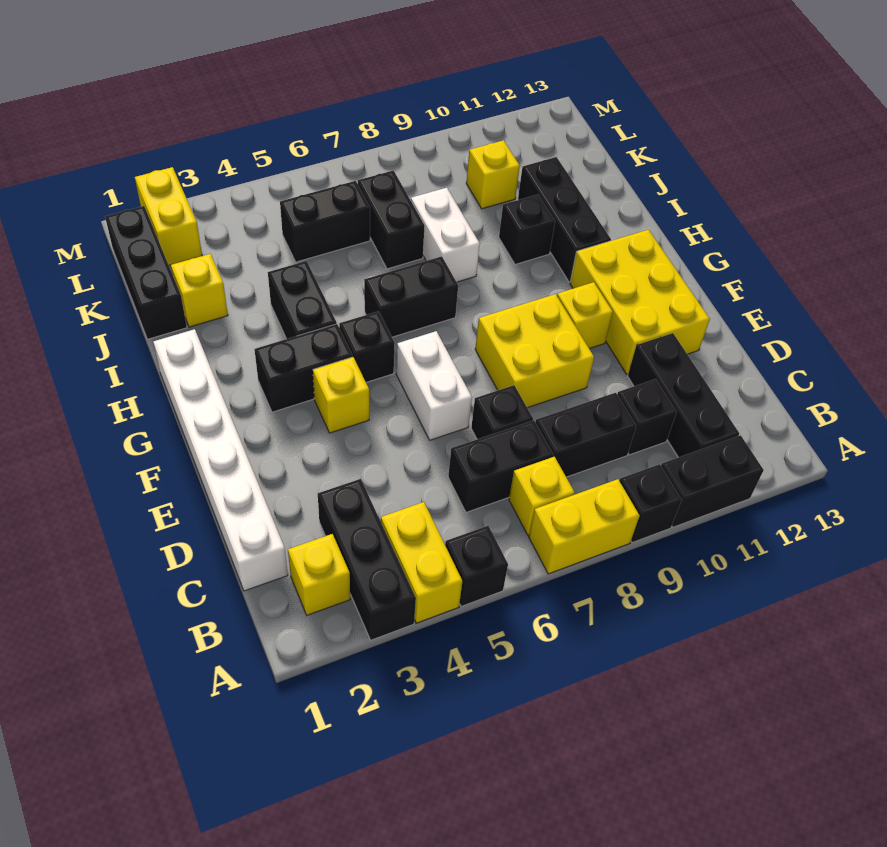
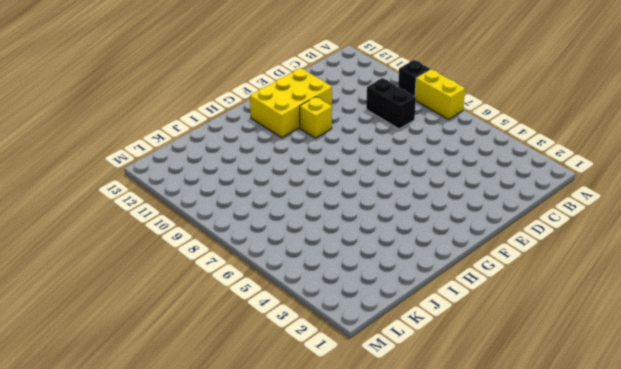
none -> black brick A3:C3 level 1
none -> yellow brick A4:B4 level 1
none -> black brick A5 level 1
none -> black brick A10:A11 level 1

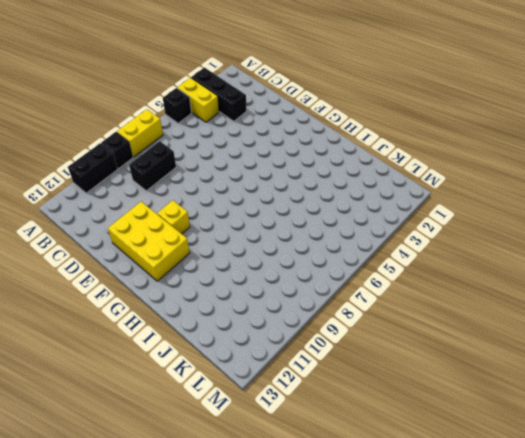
none -> yellow brick B2 level 1
none -> yellow brick B7 level 1
none -> black brick B11:D11 level 1
none -> white brick C1:H1 level 1

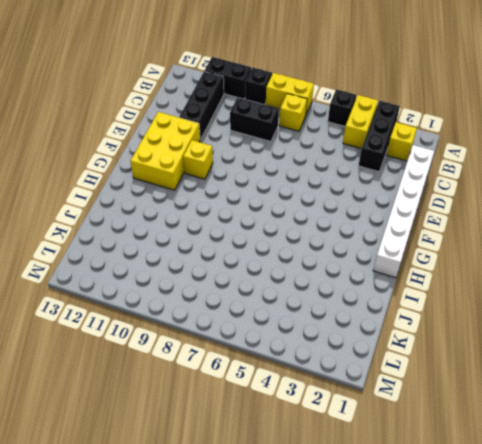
none -> black brick C6:C7 level 1
none -> black brick C10 level 1
none -> black brick D7 level 1
none -> white brick E6:F6 level 1

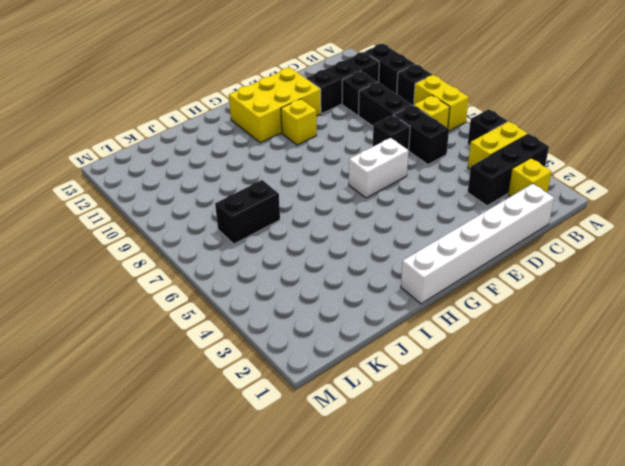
none -> yellow brick E8:F9 level 1
none -> yellow brick F4 level 1
none -> black brick G3:G4 level 1
none -> black brick G5 level 1

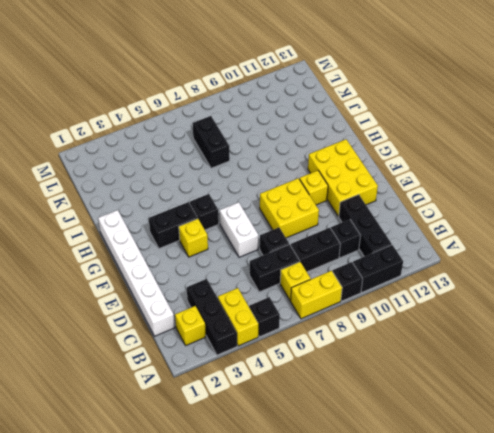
none -> black brick H4:I4 level 1
none -> black brick H6:H7 level 1
none -> black brick H11:J11 level 1
none -> white brick I8:J8 level 1

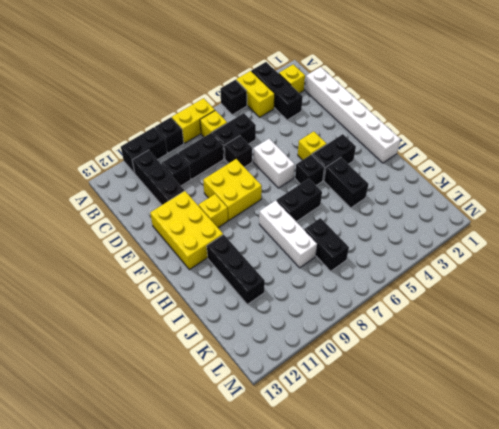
white brick H8:J8 level 1 -> white brick I8:J8 level 1
none -> black brick I10 level 1
none -> black brick J1:L1 level 1
none -> yellow brick J2 level 1
none -> black brick K5:K6 level 1

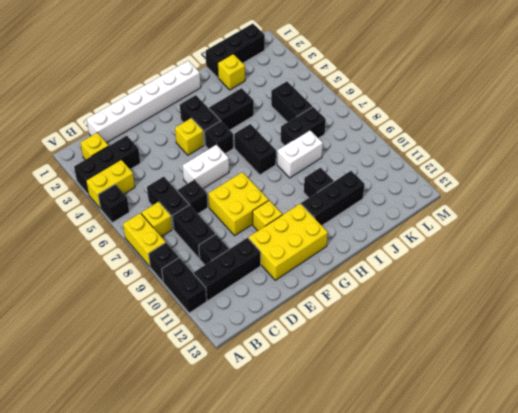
none -> yellow brick K10 level 1
none -> yellow brick L2:M2 level 1

